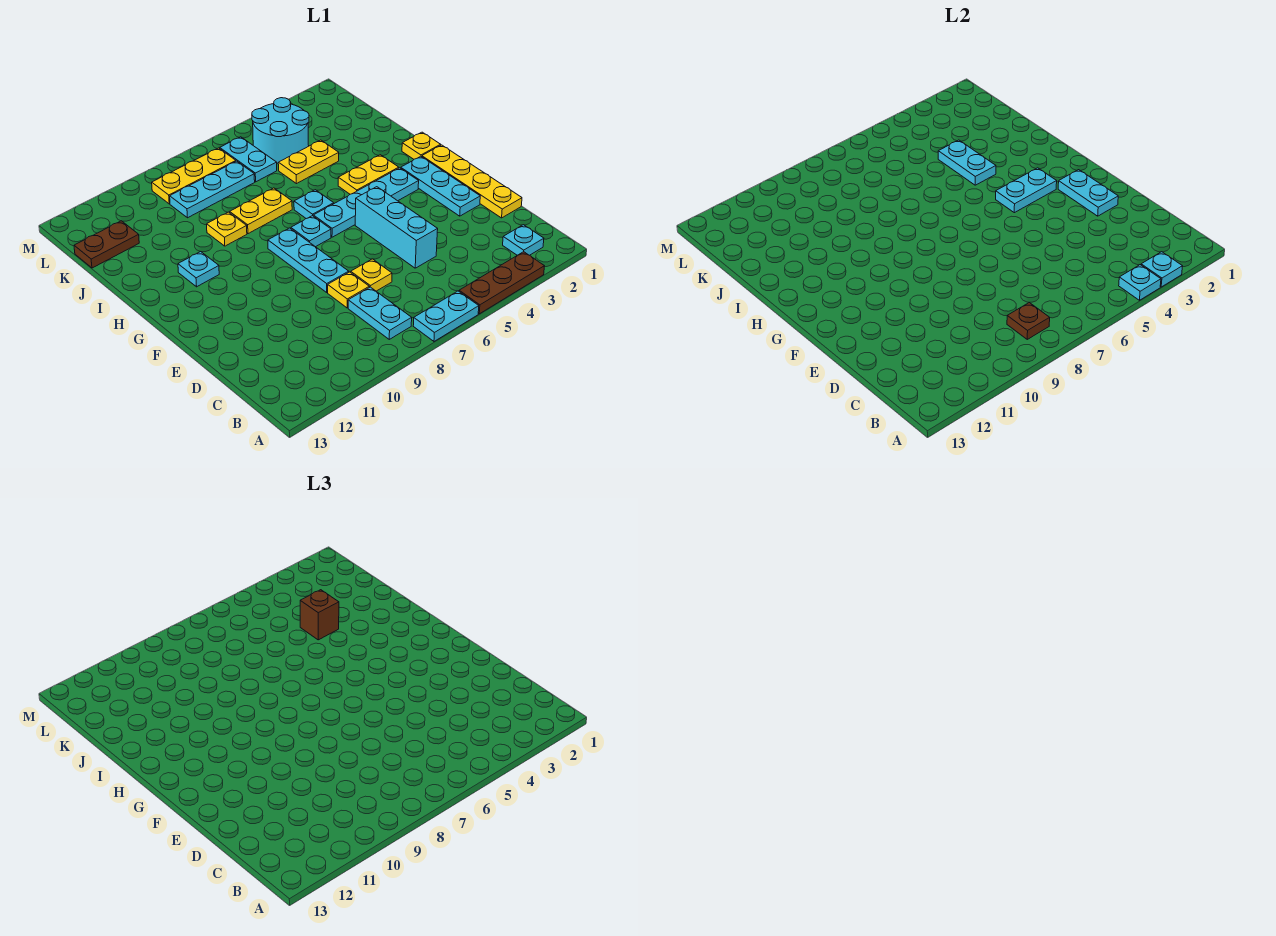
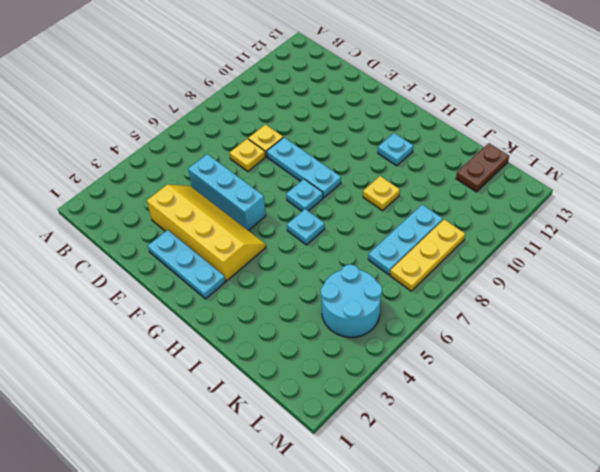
yellow slope D3:G4 level 1 top 3 -> cyan plate G3:G6 level 1
none -> brown plate A3:A5 level 1
none -> cyan plate A6:A7 level 1
none -> cyan plate B2 level 1
none -> cyan plate B8:C8 level 1

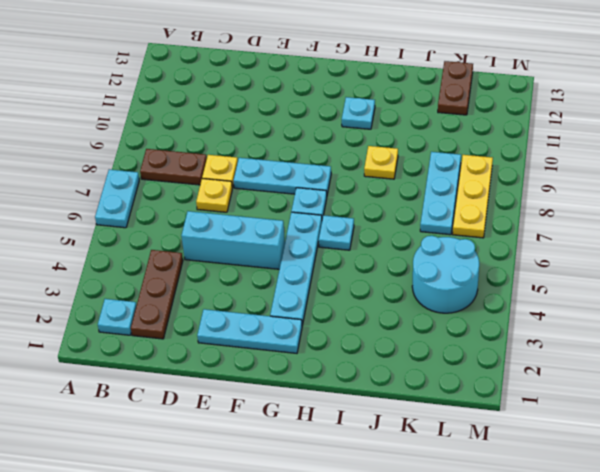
brown plate B8:C8 level 1 -> cyan plate B8:C8 level 1
brown plate C2:C4 level 1 -> brown plate A3:A5 level 1
none -> yellow plate D1:G1 level 1
none -> yellow plate H1 level 1
none -> yellow plate H3:H4 level 1
none -> yellow plate I7:I8 level 1

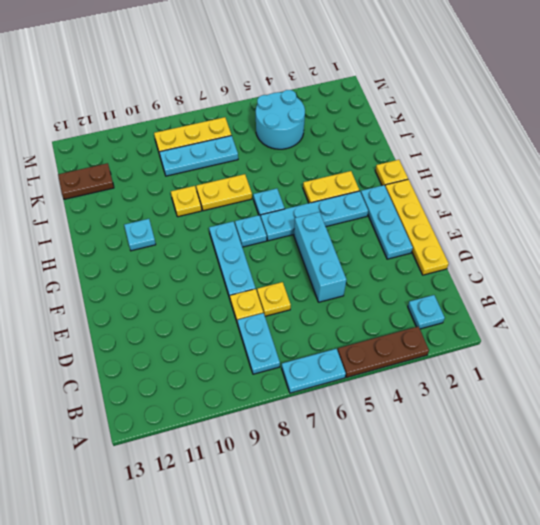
none -> yellow plate J4:J5 level 1
none -> cyan plate K6:L6 level 1
none -> cyan plate A3 level 2
none -> cyan plate A4 level 2

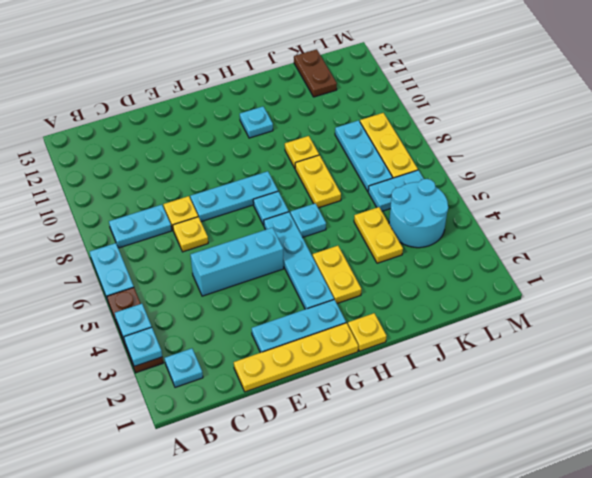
none -> brown plate B8 level 2
none -> cyan plate E2:F2 level 2
none -> cyan plate G3:G4 level 2
none -> cyan plate I4:J4 level 2

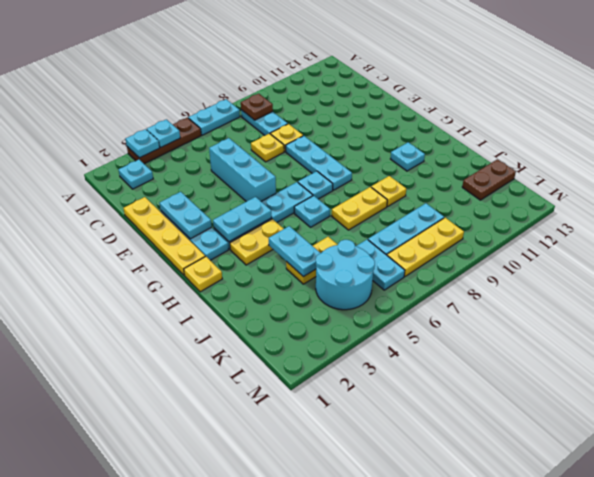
none -> brown brick J4 level 3

